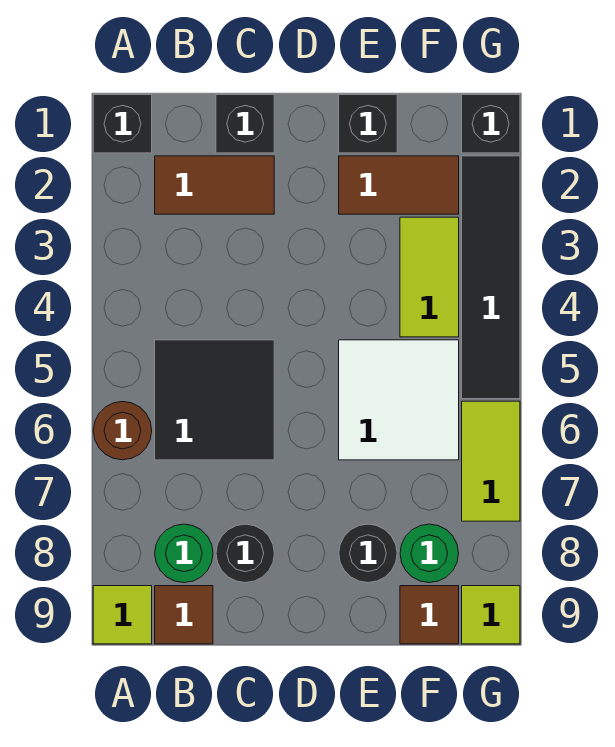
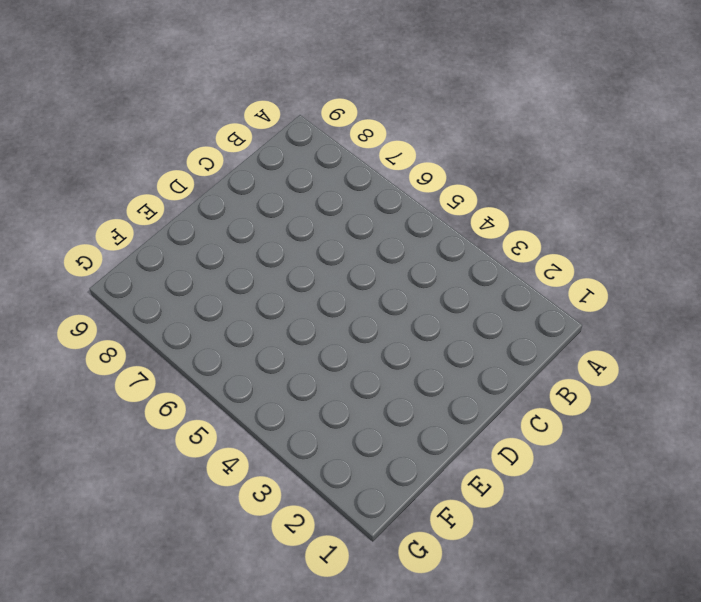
none -> black brick A1 level 1
none -> brown round brick A6 level 1
none -> lime tile A9 level 1

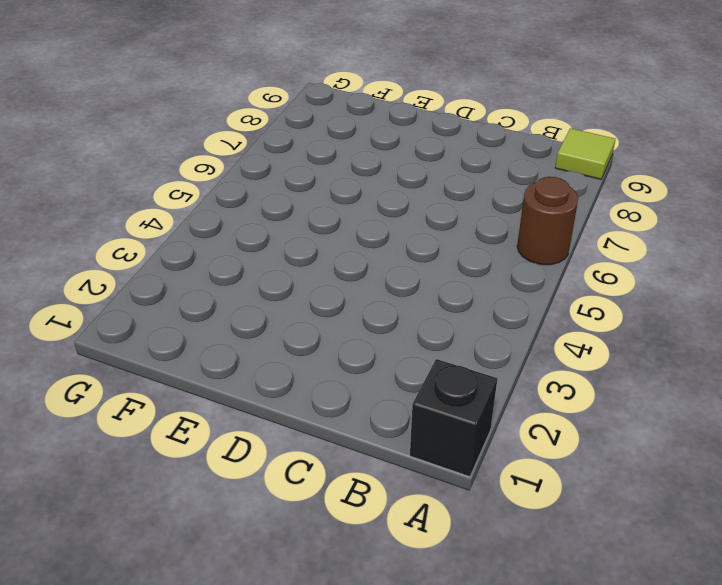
none -> brown tile B2:C2 level 1
none -> black tile B5:C6 level 1
none -> green round brick B8 level 1

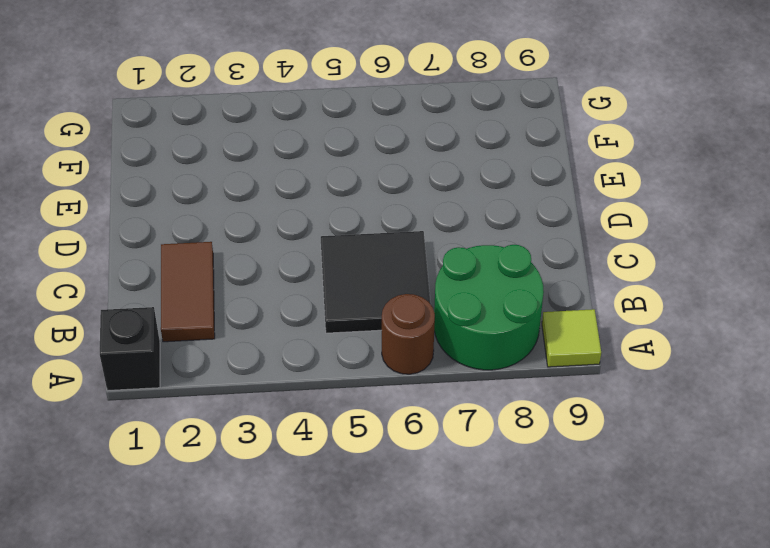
green round brick A7:B8 level 1 -> green round brick B8 level 1
none -> brown tile B9 level 1
none -> black brick C1 level 1
none -> black round brick C8 level 1

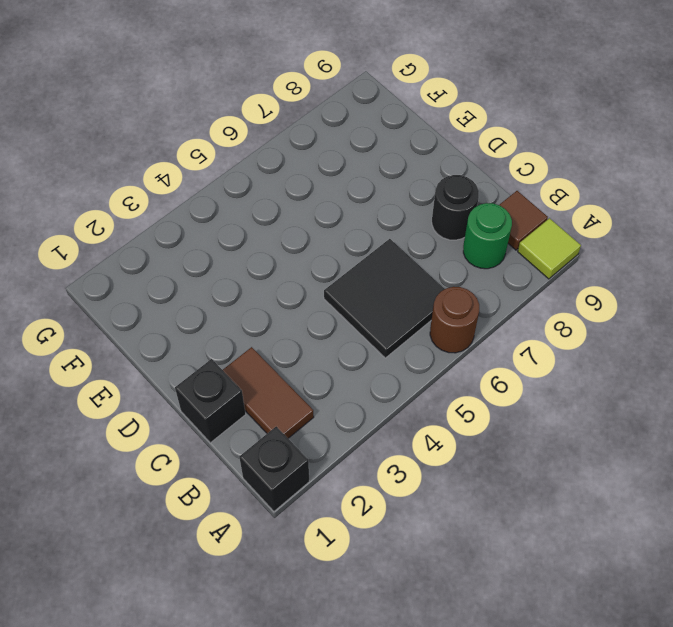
none -> black brick E1 level 1
none -> brown tile E2:F2 level 1
none -> white tile E5:F6 level 1

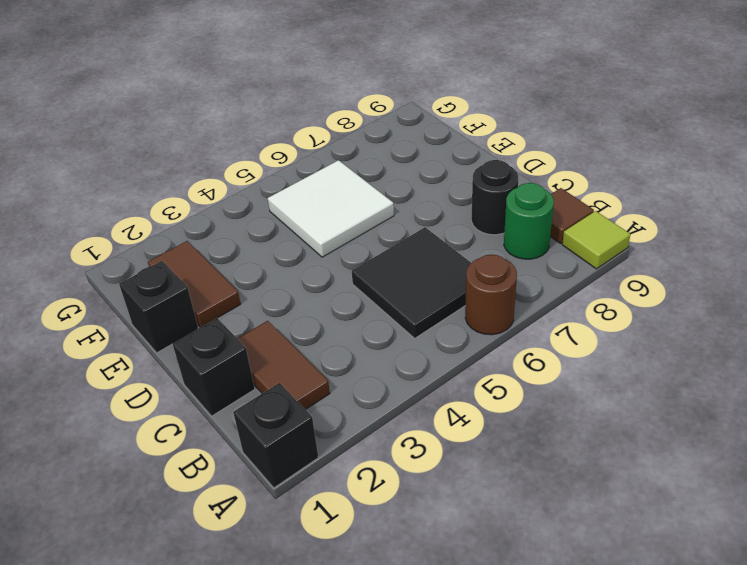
none -> black round brick E8 level 1
none -> lime tile F3:F4 level 1
none -> green round brick F8 level 1

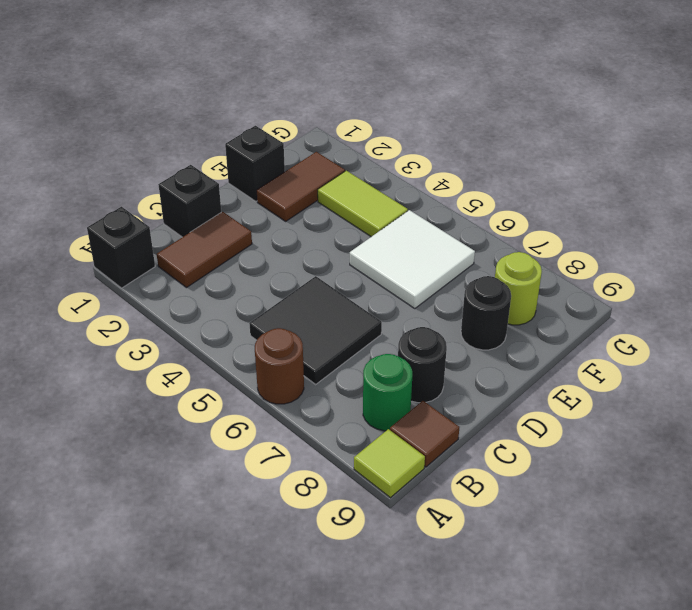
lime round brick F8 level 1 -> green round brick F8 level 1
none -> brown tile F9 level 1
none -> black brick G1 level 1
none -> black tile G2:G5 level 1

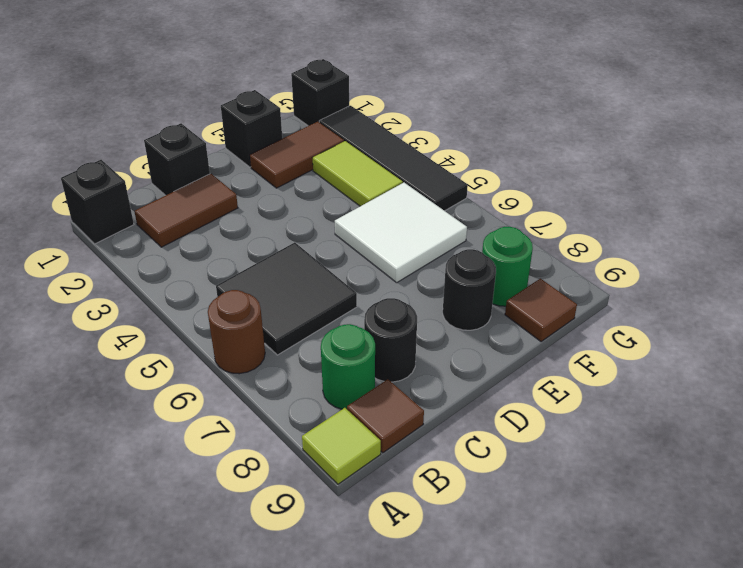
none -> lime tile G6:G7 level 1
none -> lime tile G9 level 1

